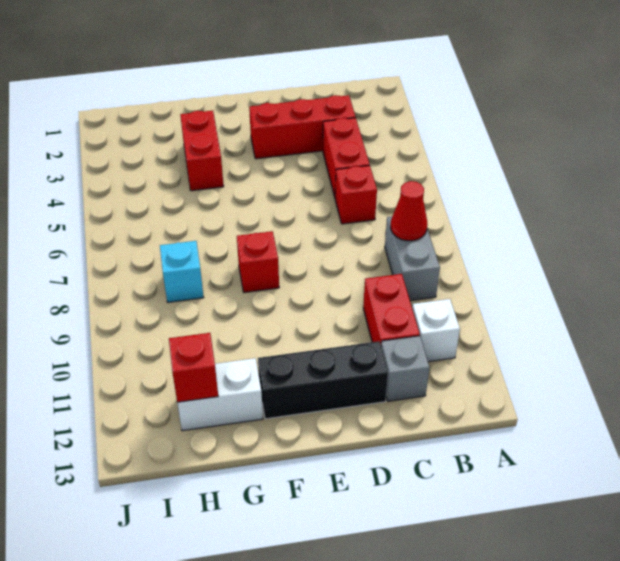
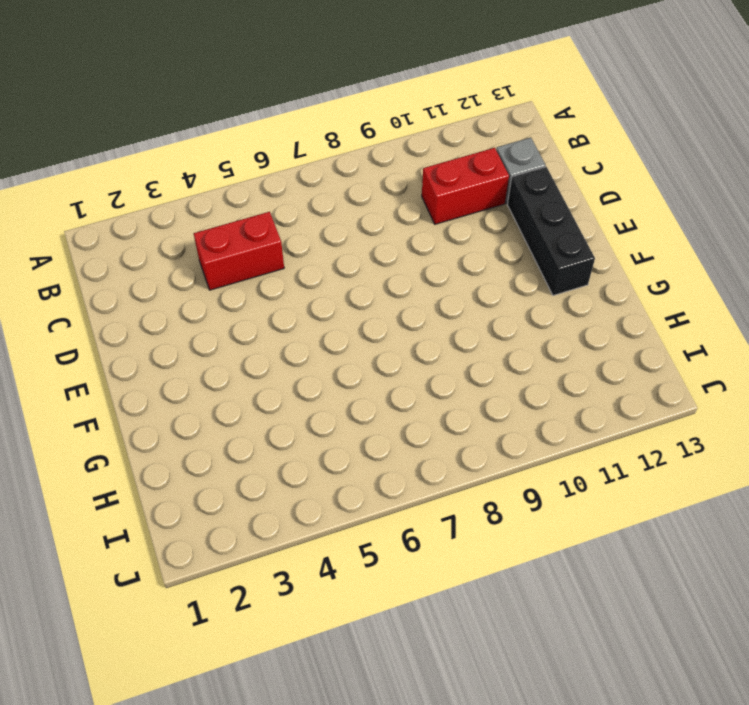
none -> grey brick B8:B9 level 1
none -> white brick B11 level 1
none -> red brick C3:E3 level 1

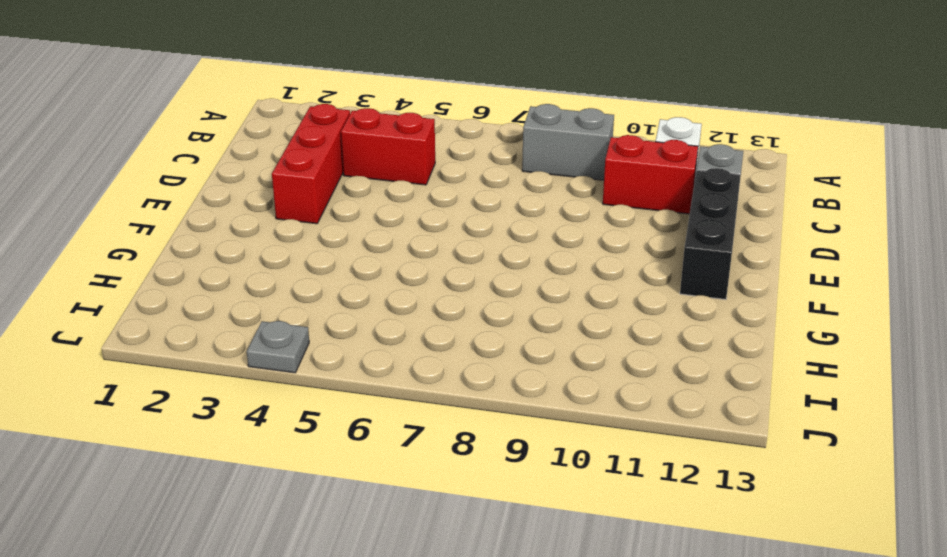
grey plate J4 level 1 -> none
none -> red brick C6 level 1
none -> red brick F8 level 1
none -> red brick G3:G4 level 1

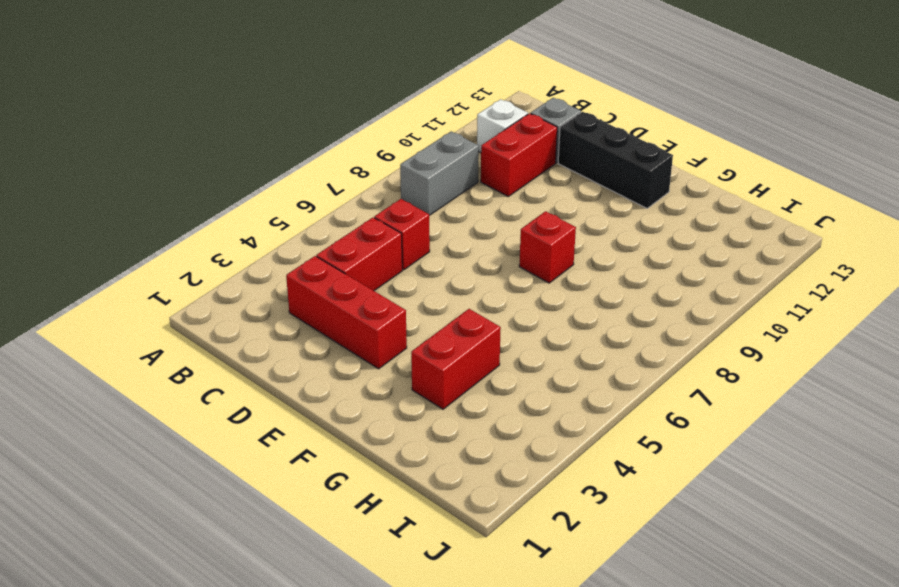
none -> white brick G12:H12 level 1
none -> cyan brick H8 level 1
none -> red cone B8 level 2

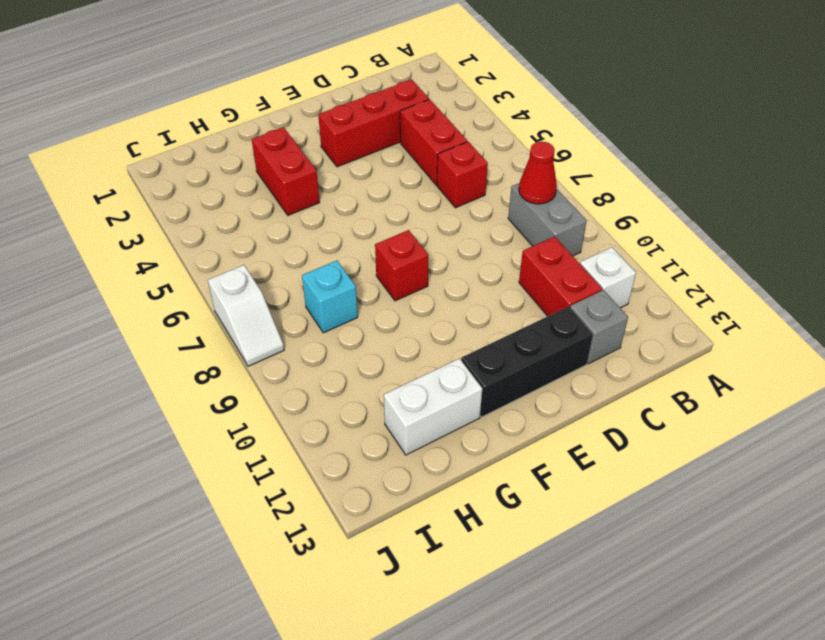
white slope J7:J8 level 1 top 7 -> none
none -> red brick H12 level 2

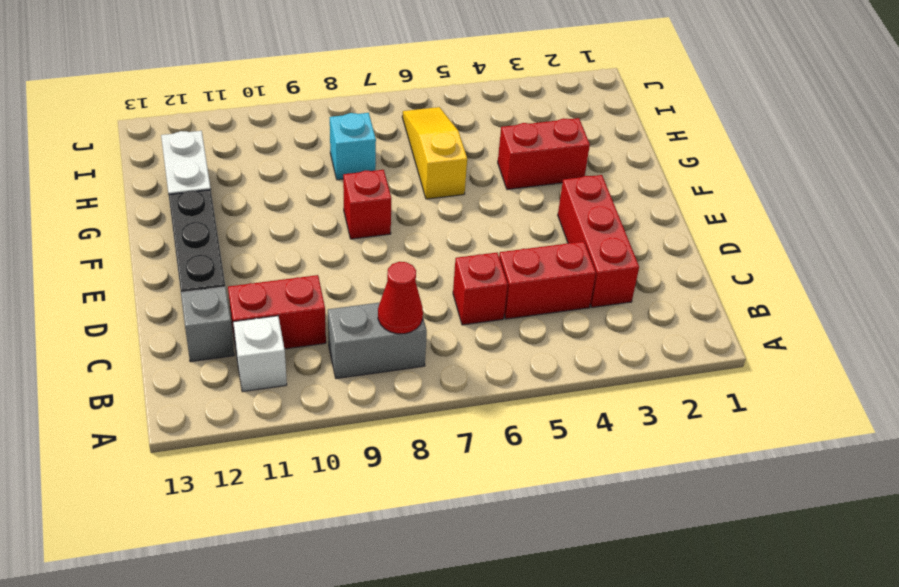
yellow slope G6:I6 level 1 top G -> none
none -> red brick H12 level 2

